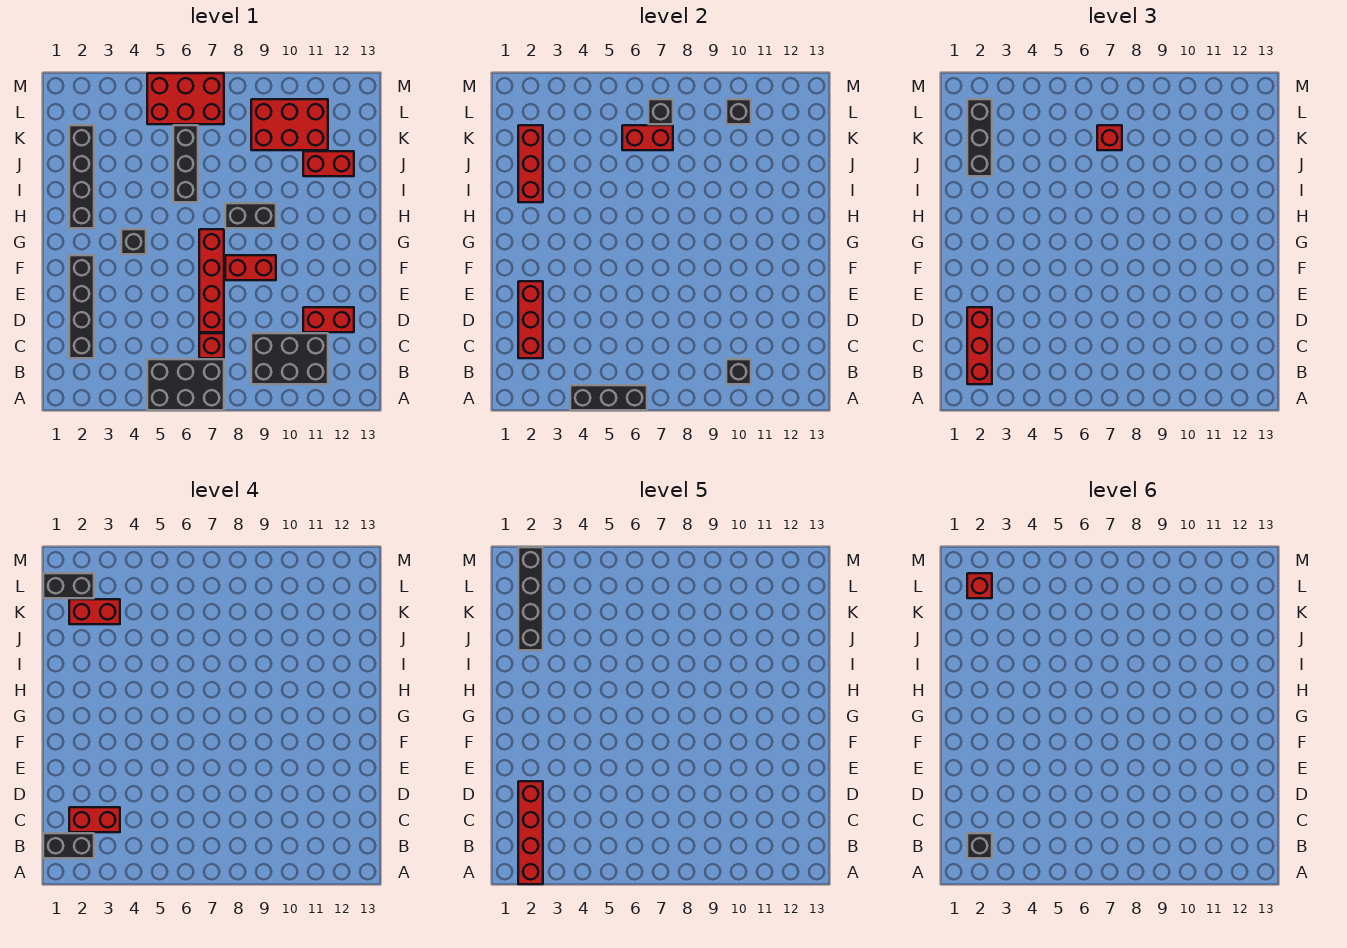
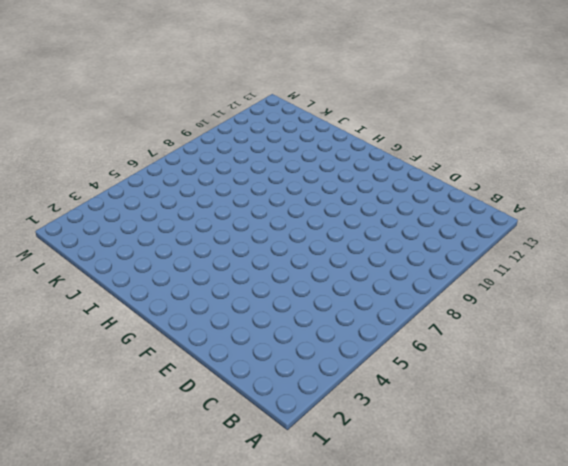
none -> black brick A5:B7 level 1
none -> black brick B9:C11 level 1
none -> black brick C2:F2 level 1
none -> red brick C7 level 1

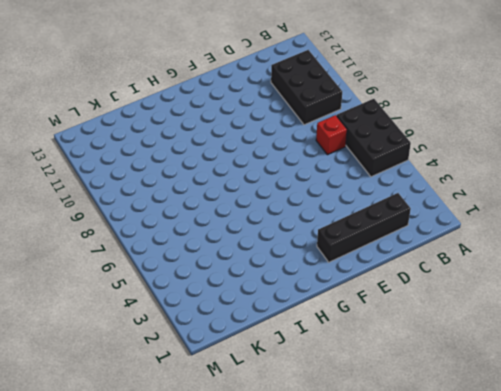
none -> red brick D7:G7 level 1
none -> red brick D11:D12 level 1
none -> red brick F8:F9 level 1
none -> black brick G4 level 1

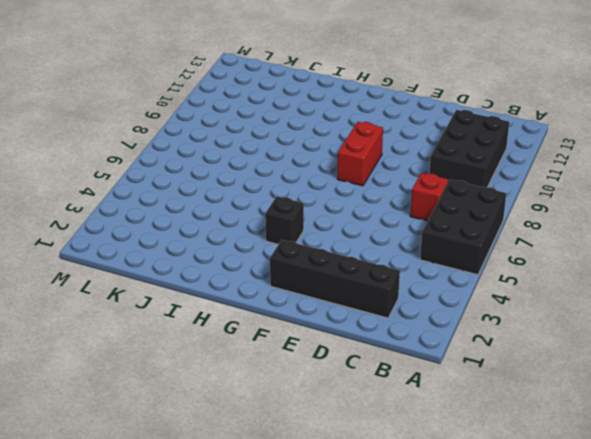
none -> red brick D7:G7 level 1
none -> red brick D11:D12 level 1
none -> black brick H2:K2 level 1
none -> black brick H8:H9 level 1

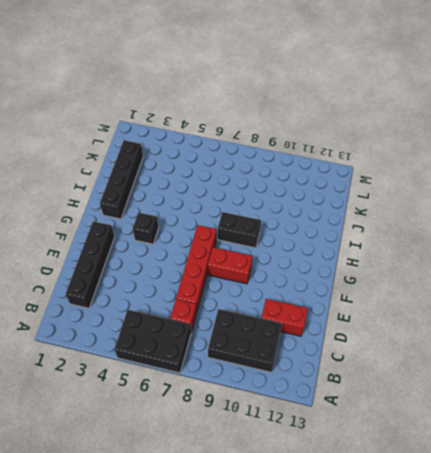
none -> black brick I6:K6 level 1
none -> red brick J11:J12 level 1
none -> red brick K9:L11 level 1
none -> red brick L5:M7 level 1

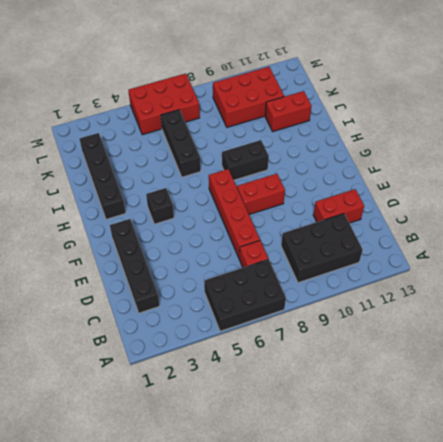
none -> black brick A4:A6 level 2
none -> black brick B10 level 2
none -> red brick C2:E2 level 2
none -> red brick I2:K2 level 2

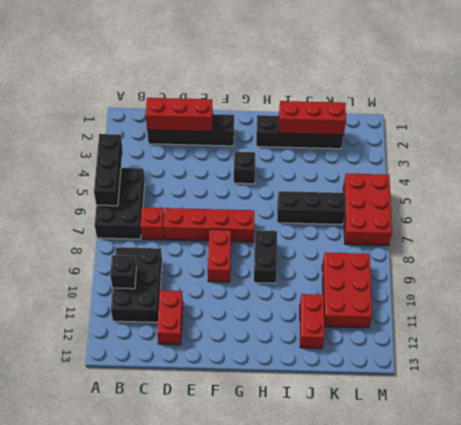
none -> red brick K6:K7 level 2
none -> black brick L7 level 2
none -> black brick L10 level 2
none -> red brick B2:D2 level 3

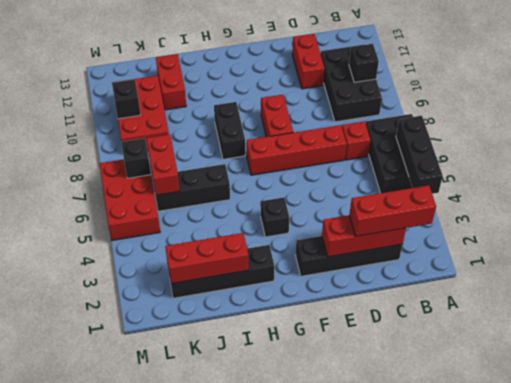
none -> black brick J2:L2 level 3
none -> red brick K7 level 3
none -> black brick B1:B2 level 4
none -> red brick C2:C3 level 4

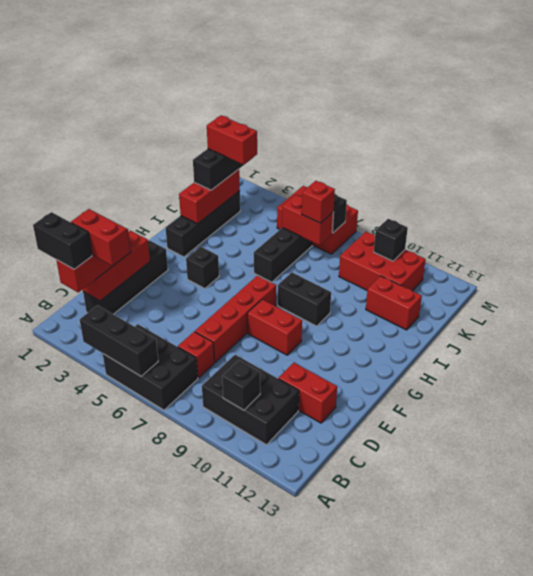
none -> black brick L1:L2 level 4
none -> red brick A2:D2 level 5
none -> black brick J2:M2 level 5
none -> black brick B2 level 6

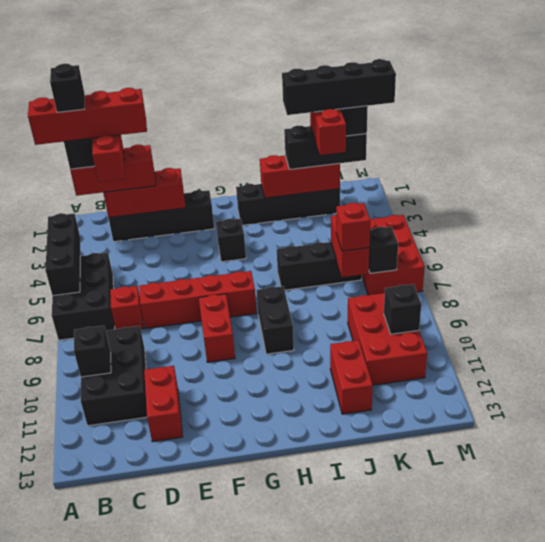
none -> red brick L2 level 6

